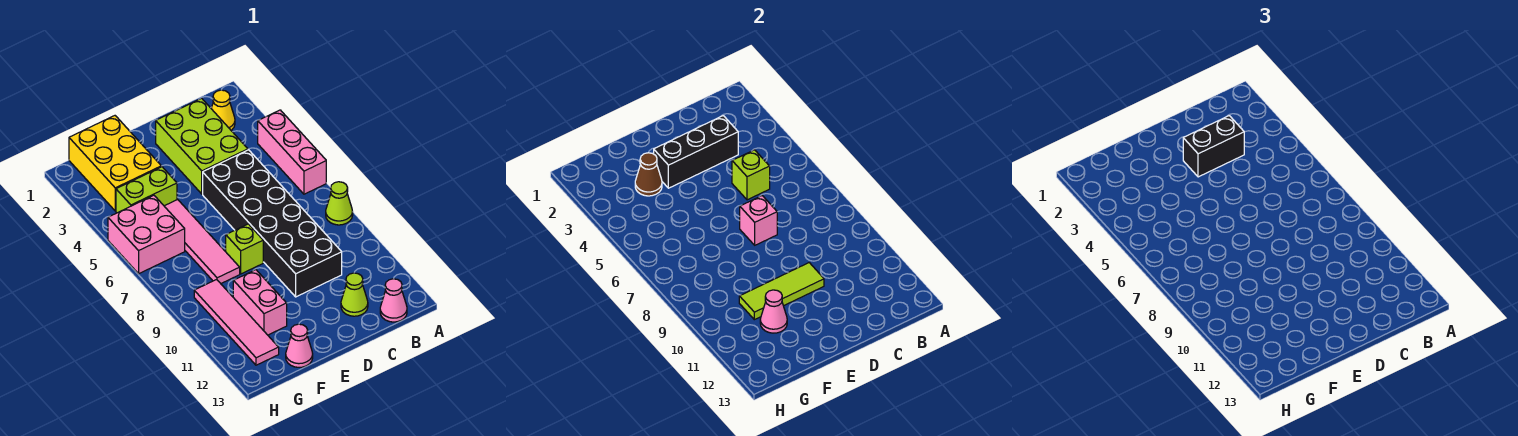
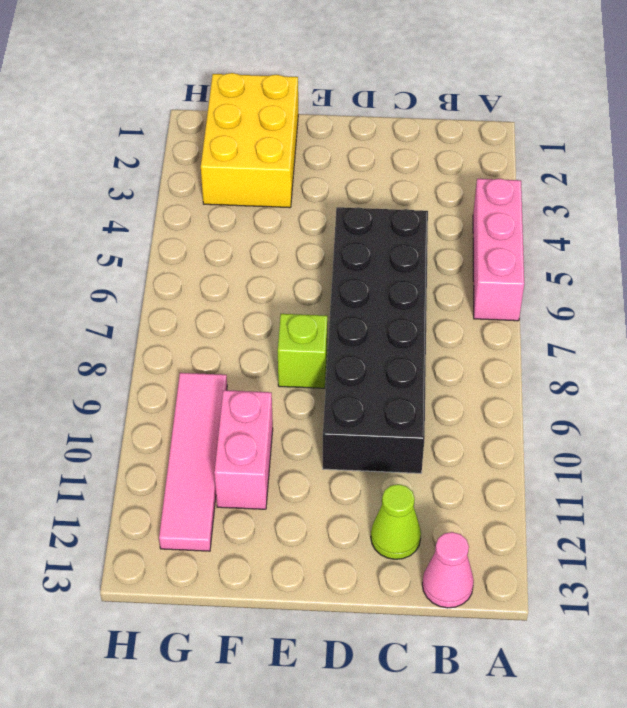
none -> lime cone A8 level 1
none -> yellow cone B2 level 1
none -> lime brick C2:D4 level 1

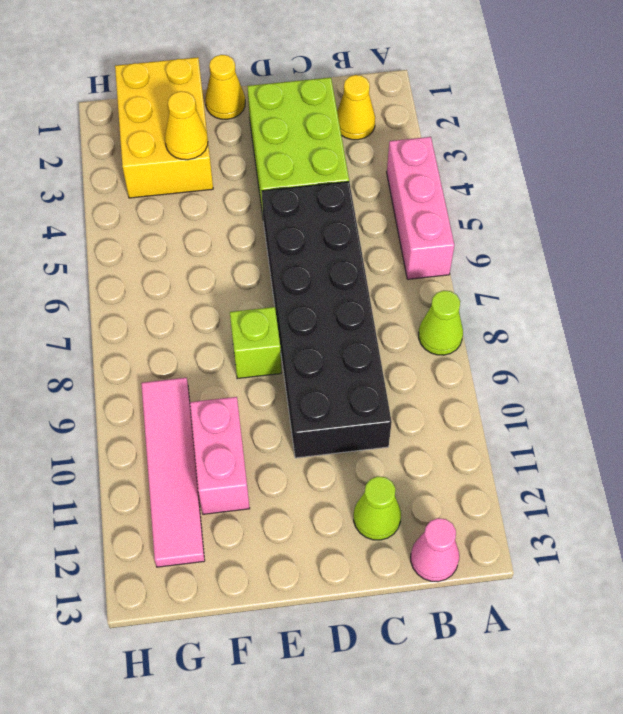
yellow cone E1 level 1 -> none
yellow cone F3 level 2 -> brown cone F3 level 2
none -> lime brick F4:G4 level 1
none -> pink tile F5:F8 level 1
none -> pink cone F13 level 1

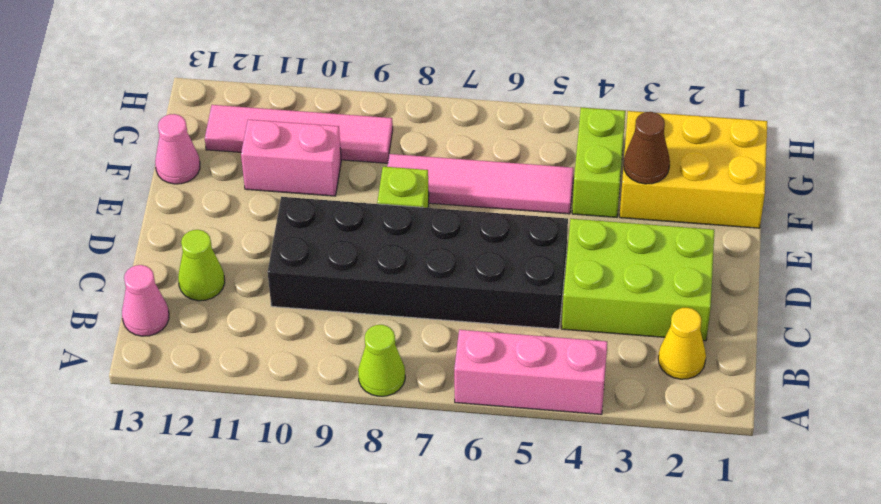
none -> pink brick G5:H6 level 1
none -> black brick C3:E3 level 2
none -> lime brick C5 level 2

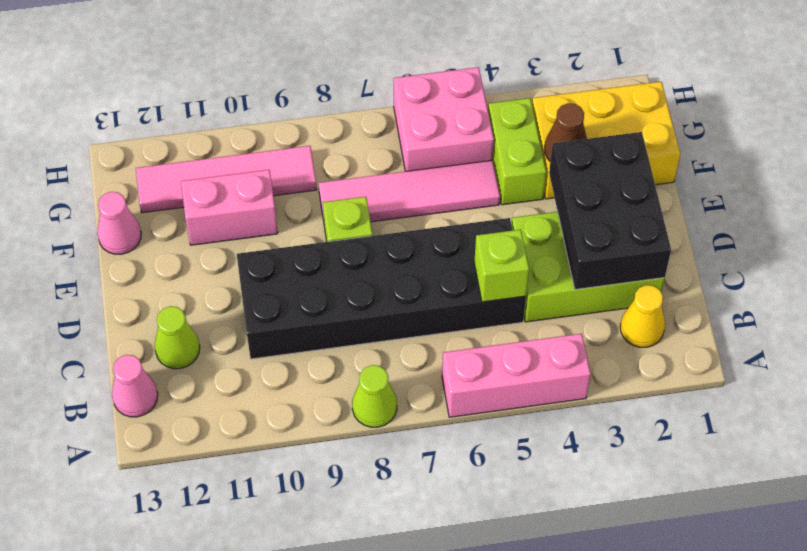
black brick C2:E3 level 2 -> black brick C3:E3 level 2
none -> pink brick D7 level 2
none -> lime tile D10:F10 level 2
none -> pink cone F11 level 2

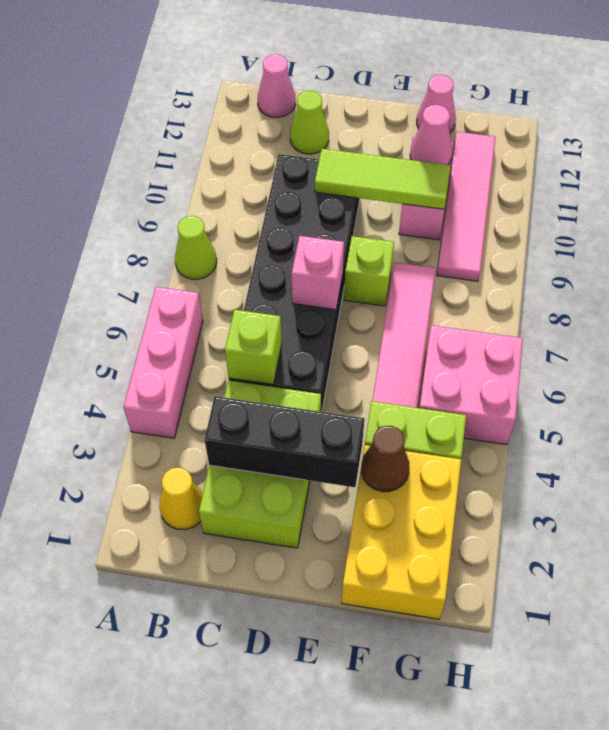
none -> black brick C3:D3 level 3

